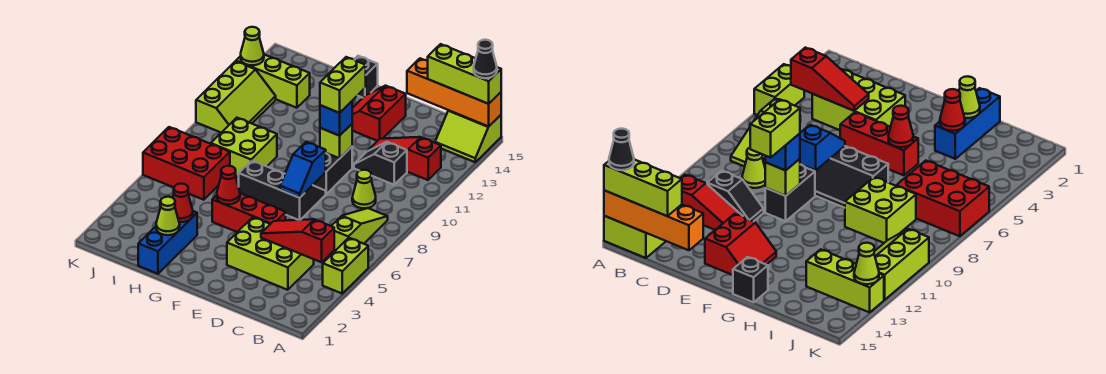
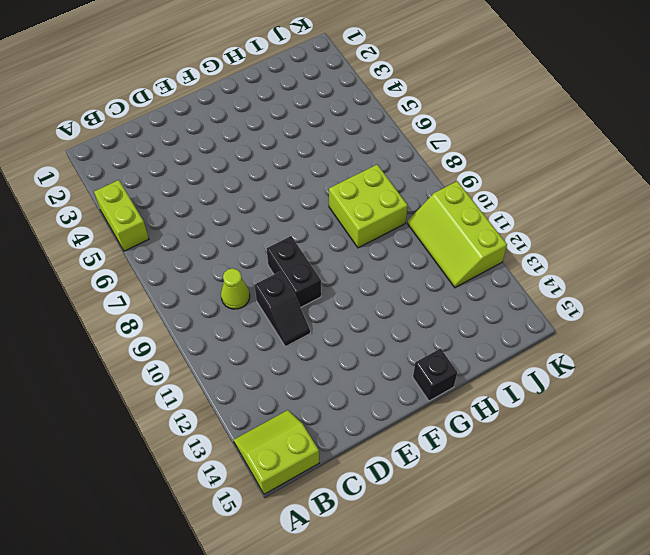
black slope D10:D11 level 1 top 10 -> black slope C11:D11 level 1 top C
none -> lime slope B6:B8 level 1 top 6
none -> red slope B12:D12 level 1 top B
none -> lime brick C3:E4 level 1

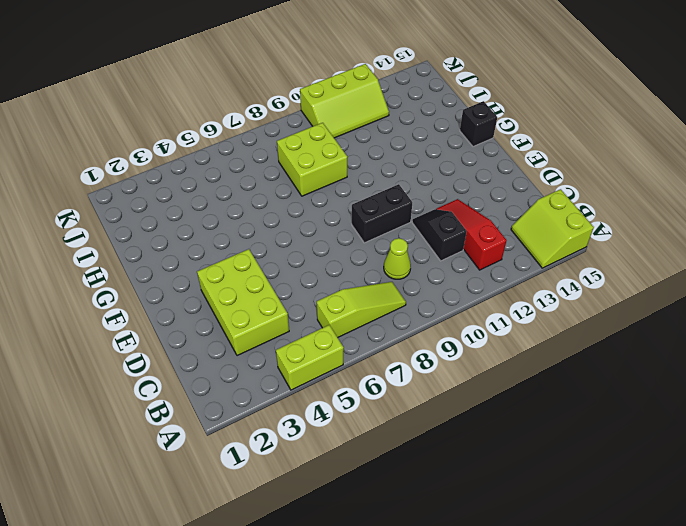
none -> red brick E5:G5 level 1
none -> black slope E7:G8 level 1 top 7
none -> red slope E13:F14 level 1 top E

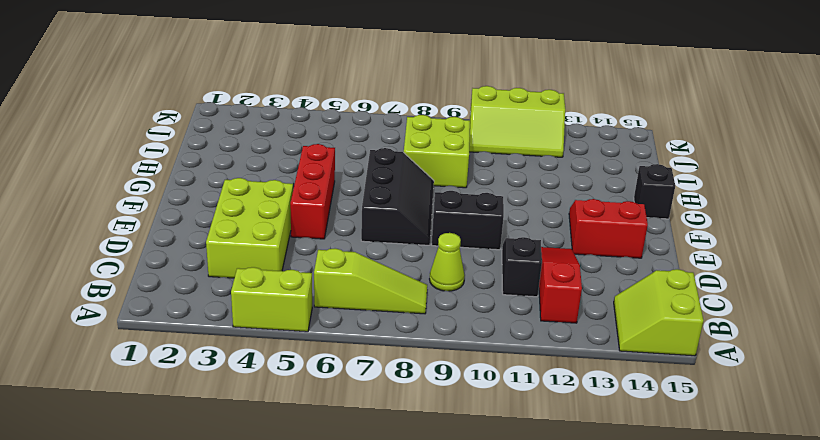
none -> blue brick H1:H3 level 1
none -> red brick I6:K7 level 1
none -> lime brick I13:K13 level 1

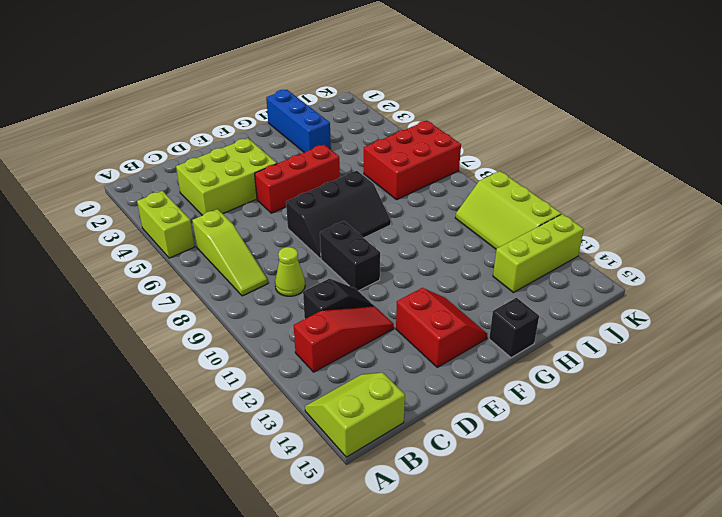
none -> lime brick H8:I9 level 1
none -> orange brick A15:D15 level 2
none -> red slope B4:D4 level 2 top B

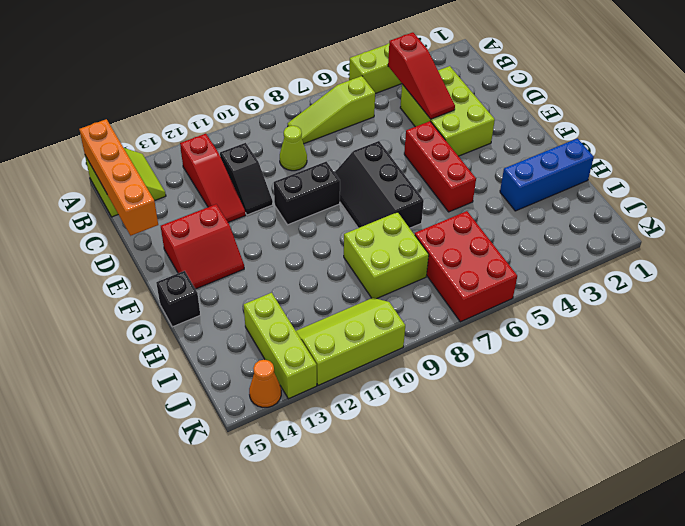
orange cone K14 level 1 -> none
none -> blue slope E7:E8 level 2 top 8
none -> lime brick E10 level 2
none -> red cone G5 level 2

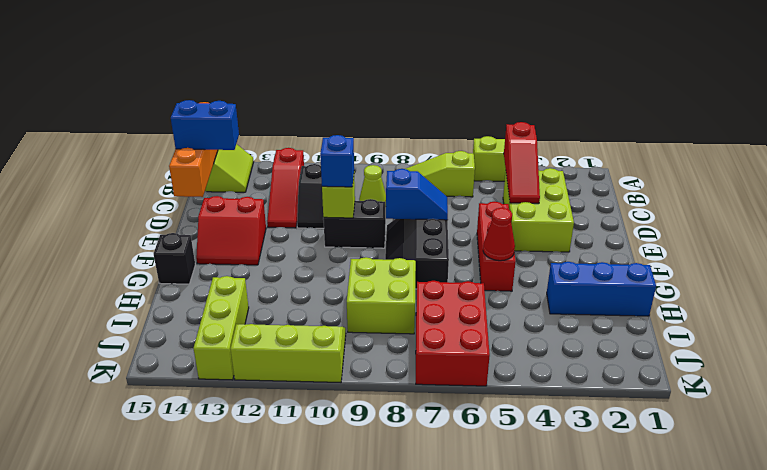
blue brick C14:C15 level 3 -> lime brick A15:C15 level 3
none -> lime cone H2 level 2
none -> red cone H3 level 2
none -> lime cone K13 level 2

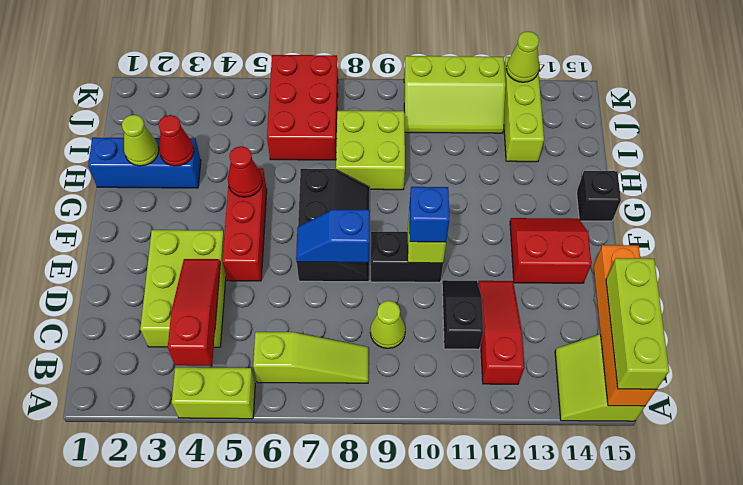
none -> black cone A15 level 4
none -> lime brick E10:E11 level 4

